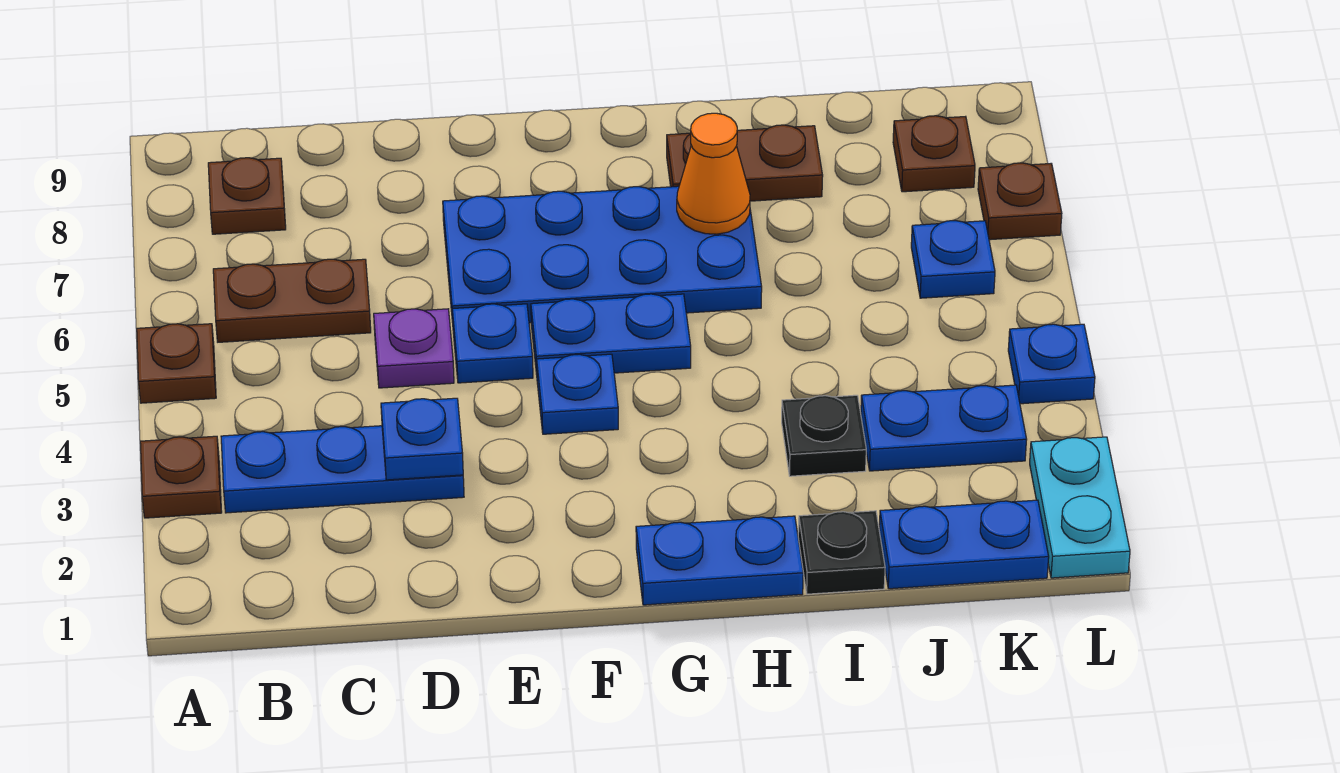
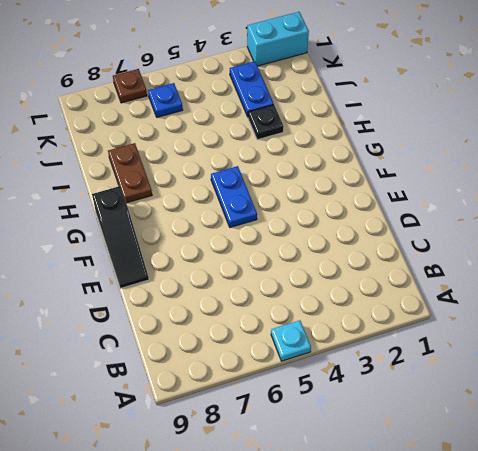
cyan plate A5 level 1 -> brown plate A5 level 1
black slope E9:G9 level 1 top G -> none
cyan brick L1:L2 level 1 -> cyan plate L1:L2 level 1
none -> brown plate A3 level 1
none -> blue plate B3:D3 level 1
none -> brown plate B6:C6 level 1

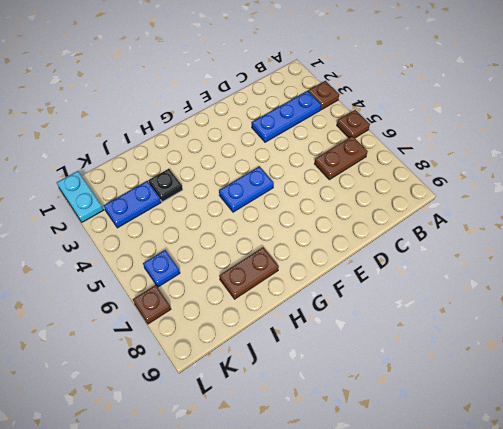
none -> brown plate B8 level 1
none -> purple plate D5 level 1
none -> blue plate E5 level 1

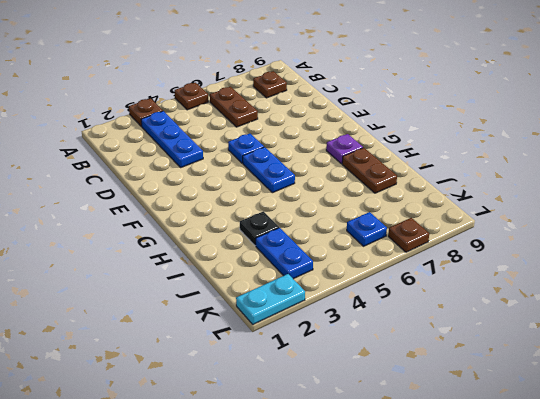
purple plate G8 level 1 -> purple plate D5 level 1
none -> blue plate E6:H7 level 1
none -> blue plate F4 level 1
none -> blue plate G1:H1 level 1

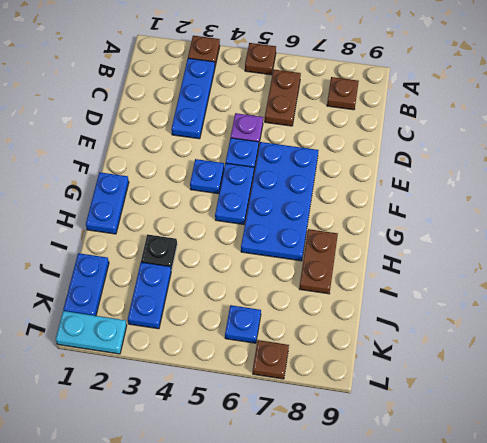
none -> black plate I1 level 1
none -> brown plate K8 level 1
none -> blue plate L4 level 1

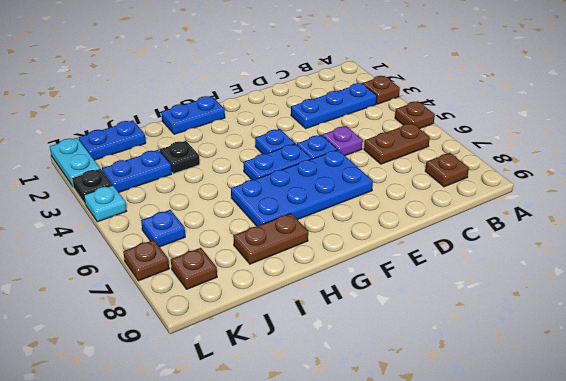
black plate L3 level 1 -> black plate I1 level 1
cyan plate L4 level 1 -> blue plate L4 level 1
none -> blue plate D3 level 2
none -> orange cone H7 level 2

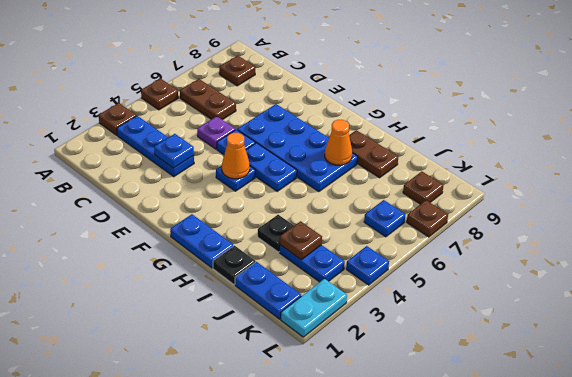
orange cone F4 level 2 -> none
brown plate J3 level 2 -> none

